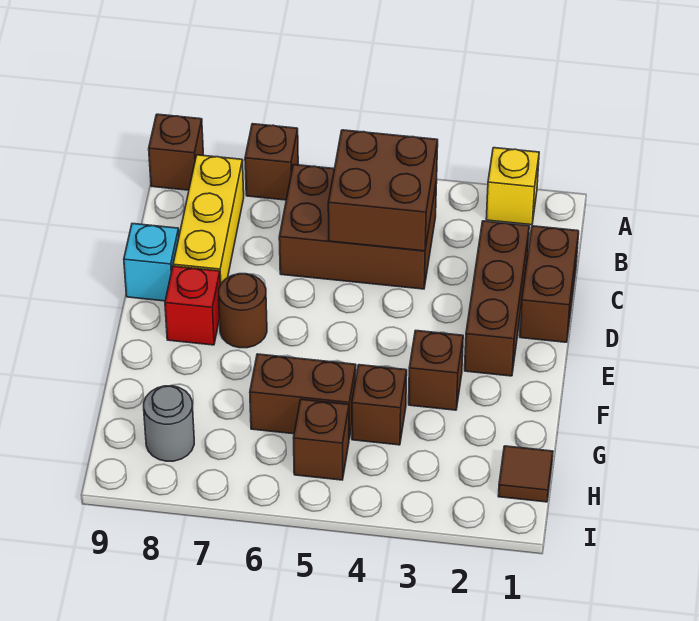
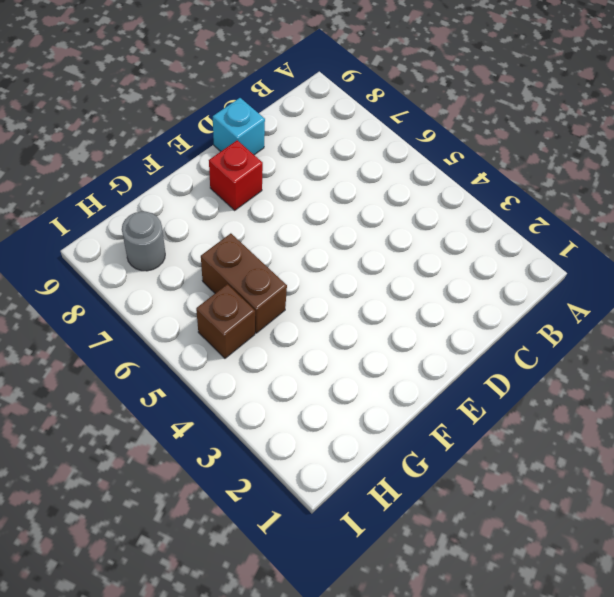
none -> yellow brick A2 level 1
none -> brown brick A7 level 1
none -> brown brick A9 level 1

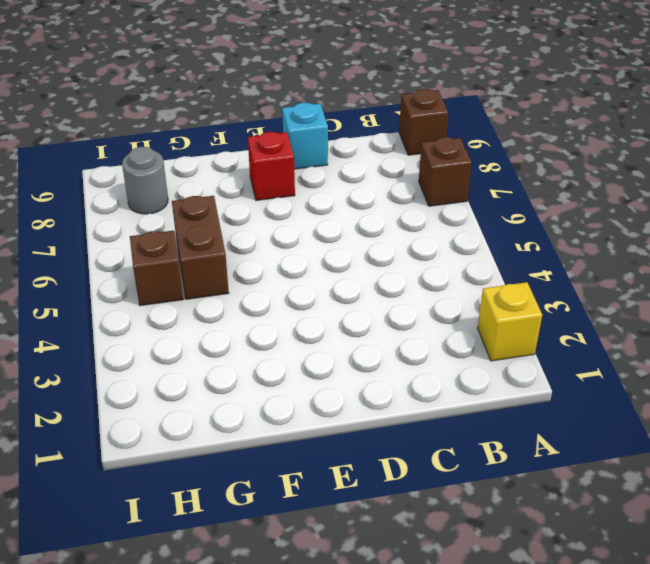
none -> brown brick B4:C6 level 1
none -> yellow brick B8:D8 level 1
none -> brown brick C1:D1 level 1

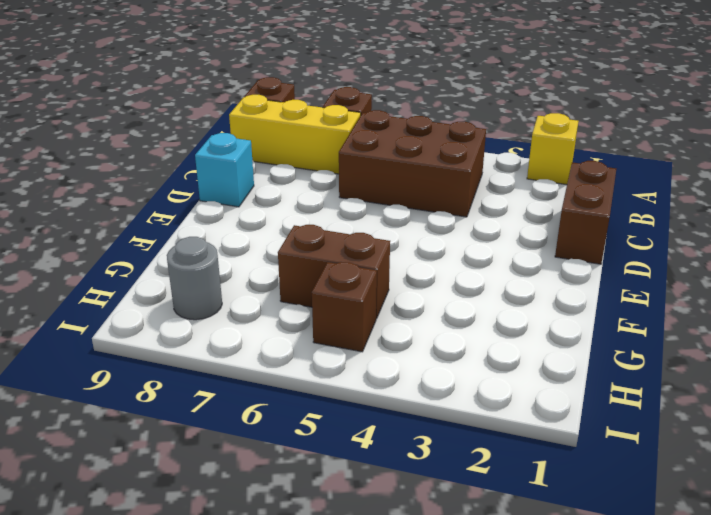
yellow brick B7:B9 level 1 -> yellow brick B8:D8 level 1
none -> brown brick C2:E2 level 1
none -> brown round brick E7 level 1
none -> red brick E8 level 1

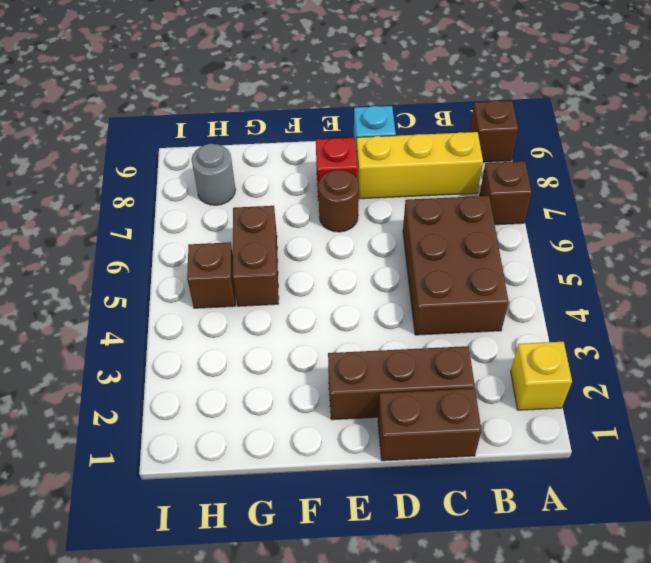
none -> brown brick F3 level 1
none -> brown brick G4 level 1
none -> brown tile H1 level 1

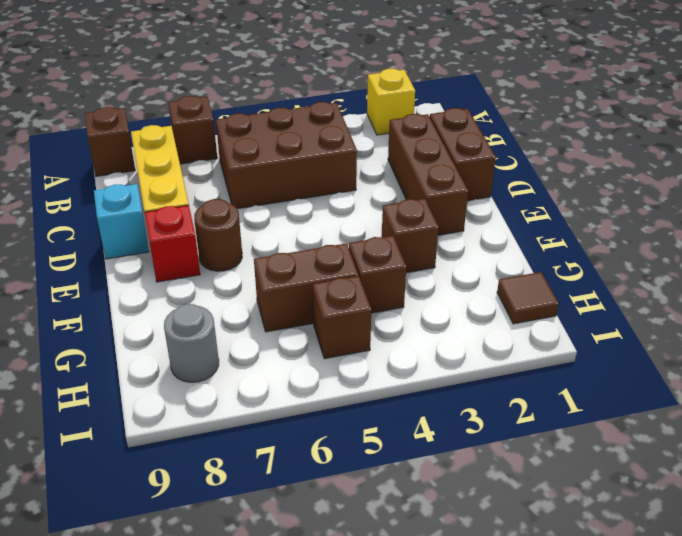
none -> brown brick B4:C5 level 2

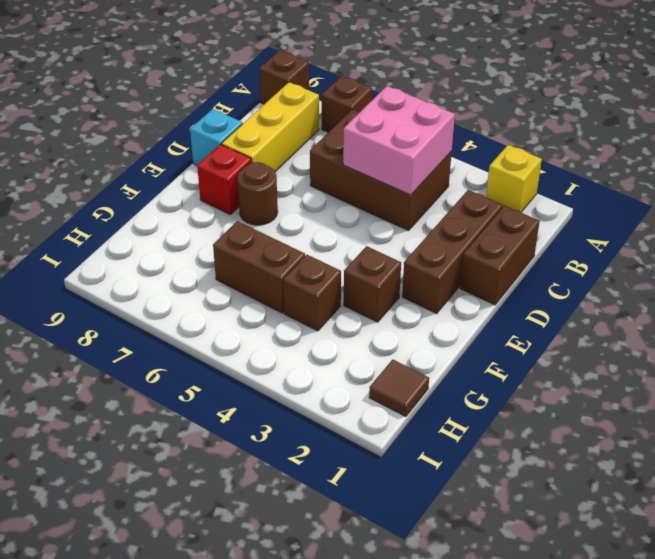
pink brick B4:C5 level 2 -> brown brick B4:C5 level 2
none -> brown brick H5 level 1
none -> grey round brick H8 level 1

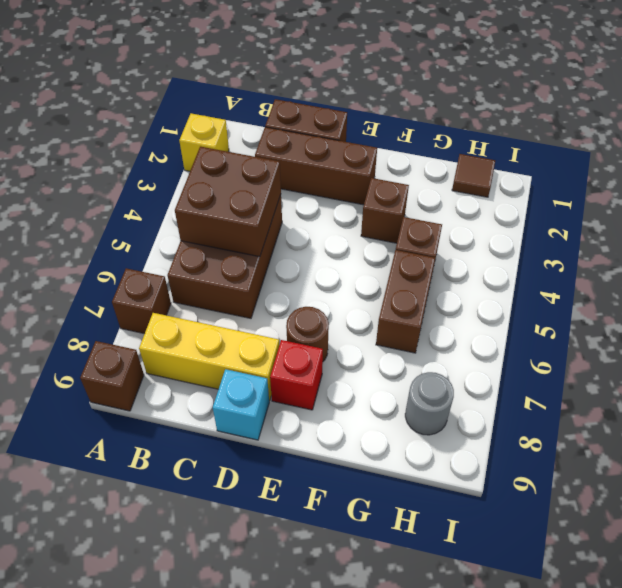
none -> brown brick H5 level 1

